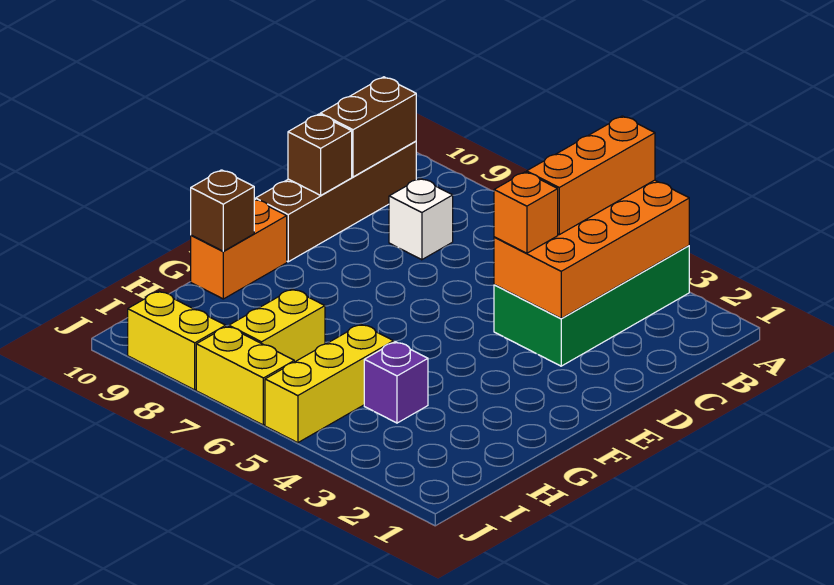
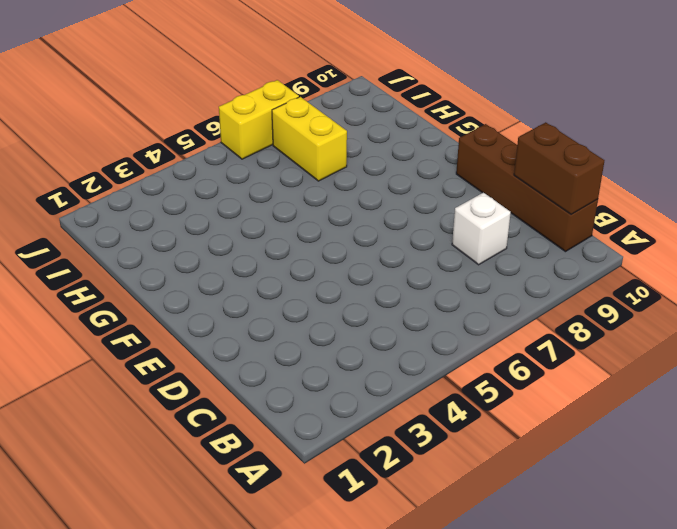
none -> green brick A3:D4 level 1
none -> orange brick F10:G10 level 1
none -> purple brick H4 level 1

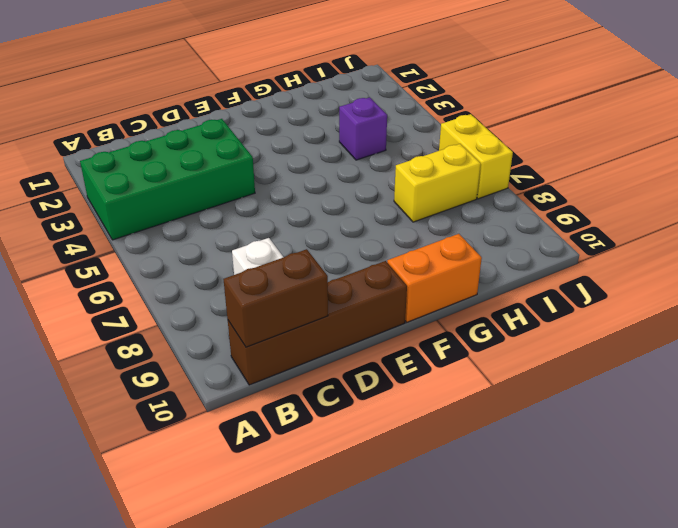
none -> yellow brick H5:J5 level 1
none -> yellow brick J8:J9 level 1
none -> orange brick A3:D4 level 2

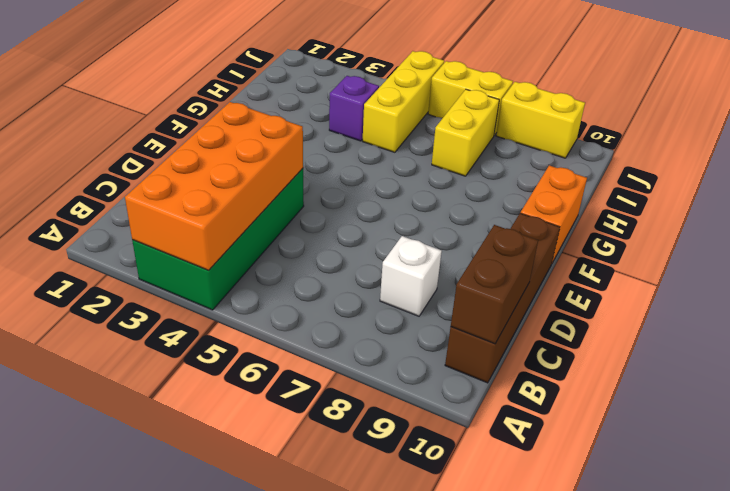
none -> brown brick D10 level 2
none -> brown brick G10 level 2
none -> orange brick A4:C4 level 3

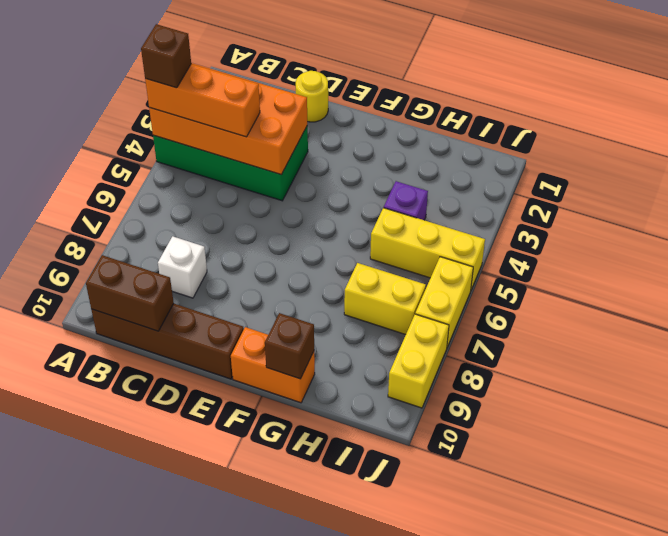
brown brick A4 level 4 -> brown brick D10 level 2
yellow round brick D1 level 1 -> none
none -> orange brick D4 level 3

